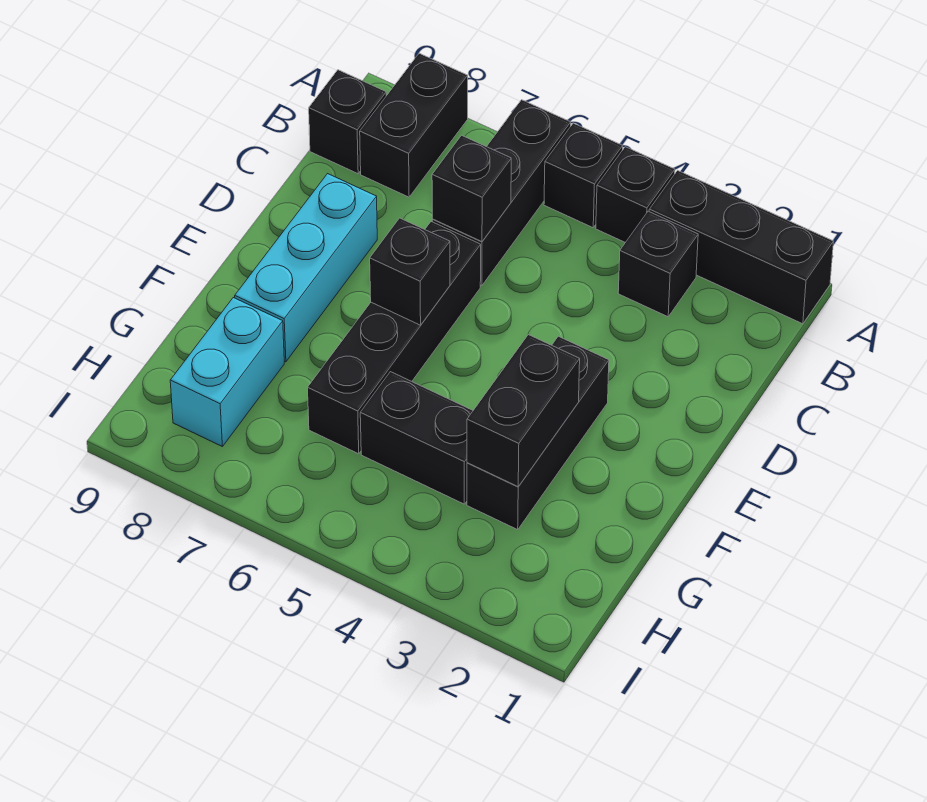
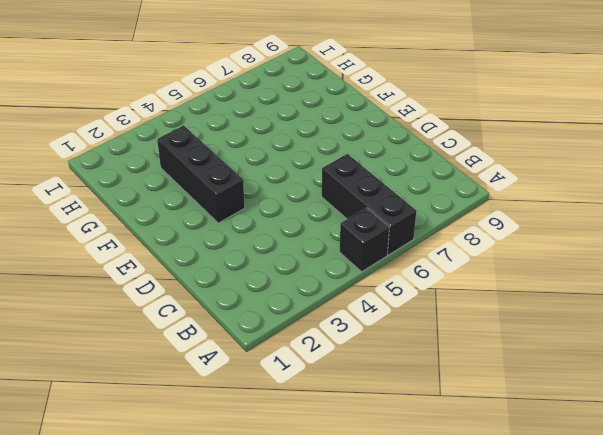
none -> black brick A1:A3 level 1
none -> black brick A4 level 1
none -> black brick A8:B8 level 1

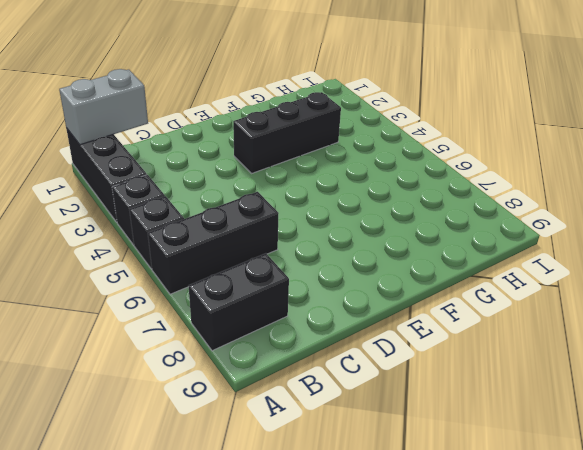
grey brick A1:B1 level 2 -> none
none -> black brick B3 level 1
none -> black brick B9 level 1
none -> black brick D6:G6 level 1

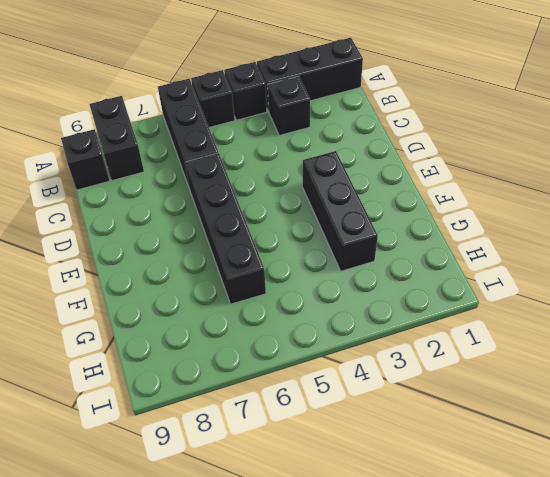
none -> cyan brick D8:F8 level 1
none -> black brick G4:G5 level 1
none -> cyan brick G8:H8 level 1

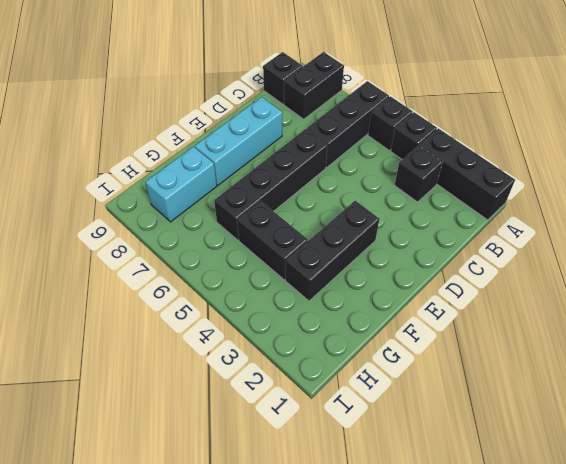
none -> black brick C6 level 2
none -> black brick E6 level 2
none -> black brick F3:G3 level 2

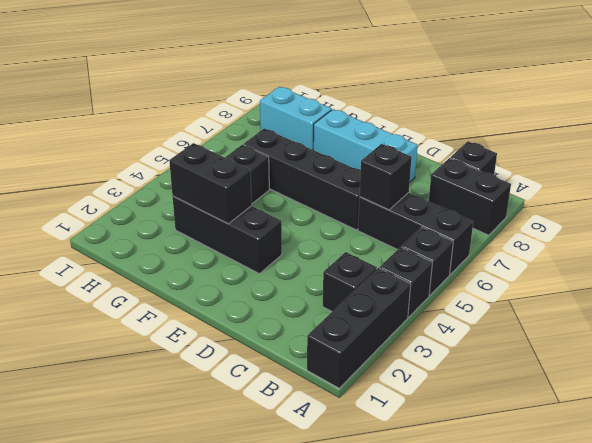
none -> black brick E6 level 2

